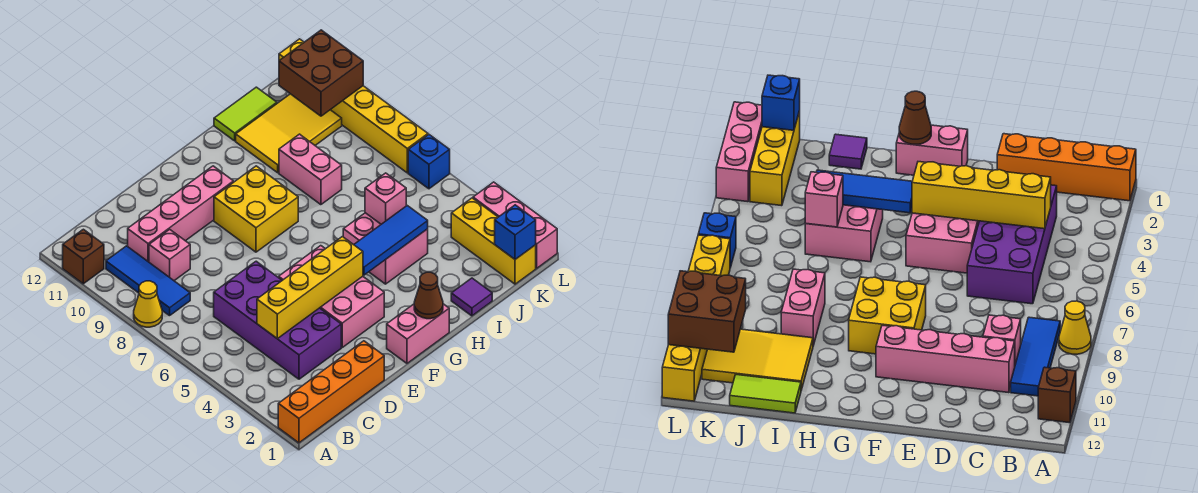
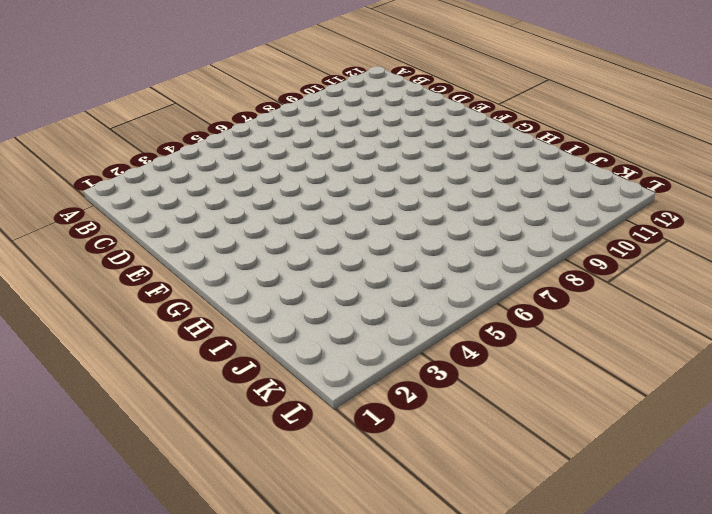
none -> orange brick A1:D1 level 1
none -> yellow cone A8 level 1
none -> brown brick A11 level 1

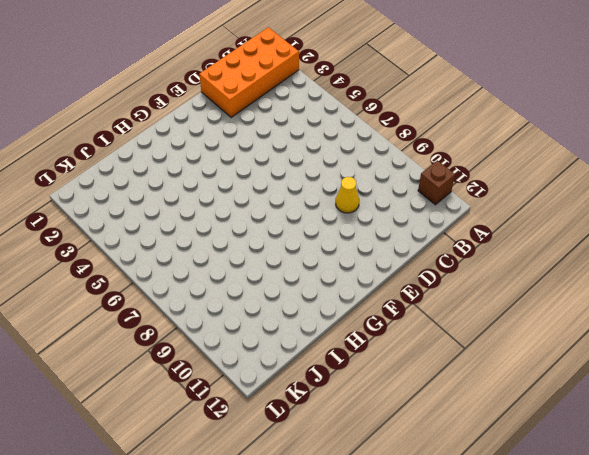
orange brick A1:D2 level 1 -> orange brick A1:D1 level 1
yellow cone D9 level 1 -> yellow cone A8 level 1
none -> blue tile B8:B10 level 1
none -> purple brick C3:D6 level 1
none -> pink brick C9 level 1

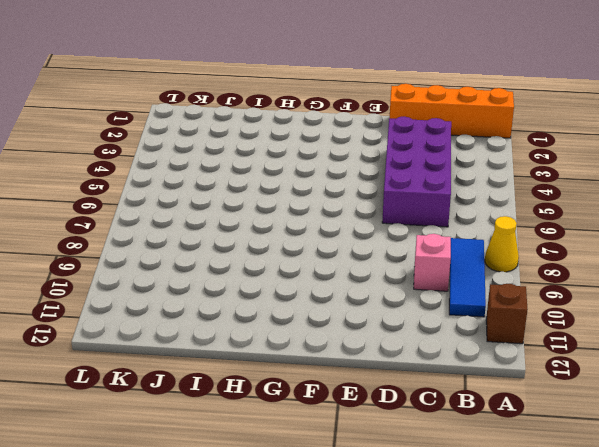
none -> pink brick C10:F10 level 1
none -> pink brick E3:F5 level 1
none -> pink brick F1:G1 level 1

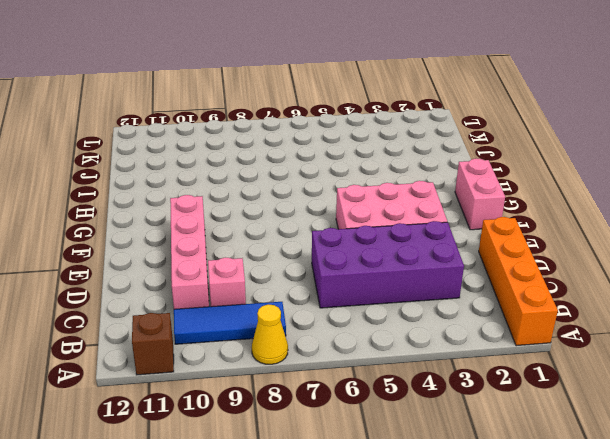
none -> yellow brick F8:G9 level 1
none -> pink brick H4:I5 level 1
none -> purple tile I1 level 1

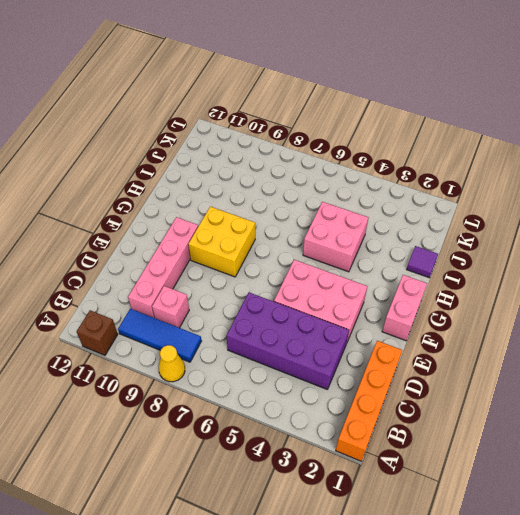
none -> pink brick I8:I9 level 1
none -> yellow tile I10:K11 level 1
none -> lime tile I12:J12 level 1

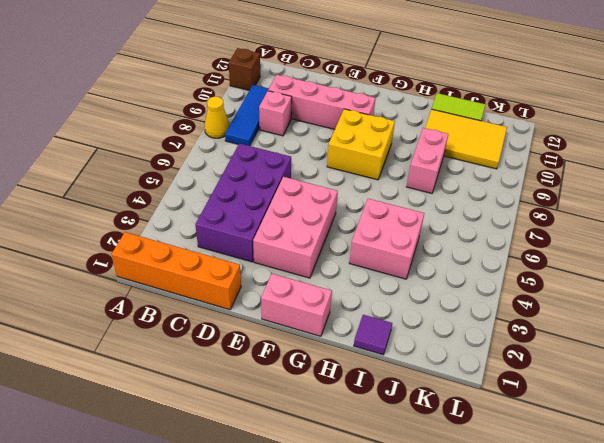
none -> yellow brick K1:K3 level 1
none -> pink brick L1:L3 level 1
none -> blue brick L6 level 1

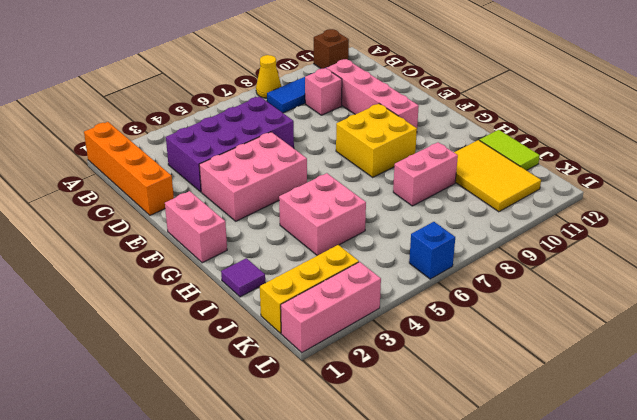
none -> yellow brick L7:L12 level 1
none -> yellow brick C4:F4 level 2
none -> brown cone G1 level 2

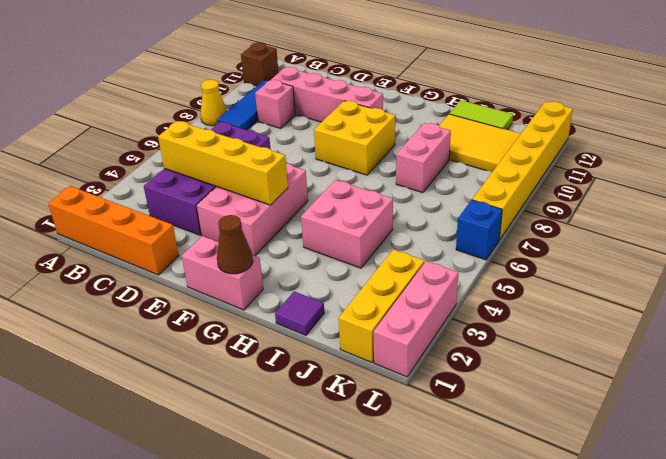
none -> blue tile G4:I4 level 2
none -> pink brick I5 level 2
none -> blue brick K1 level 2

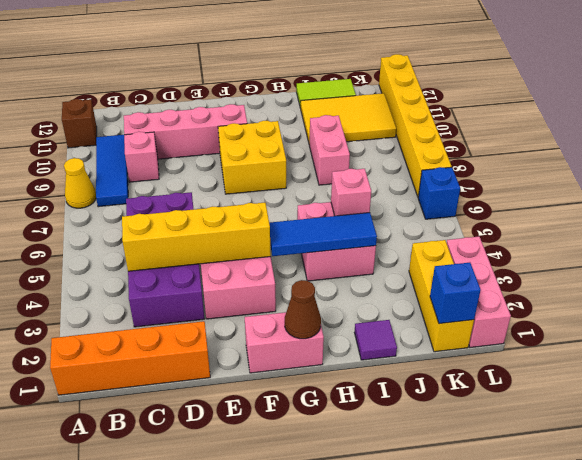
none -> brown brick K10:L11 level 2

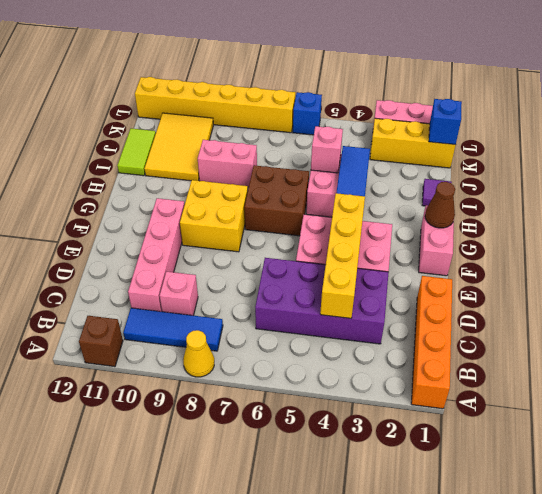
brown brick G6:H7 level 1 -> brown brick K10:L11 level 2

